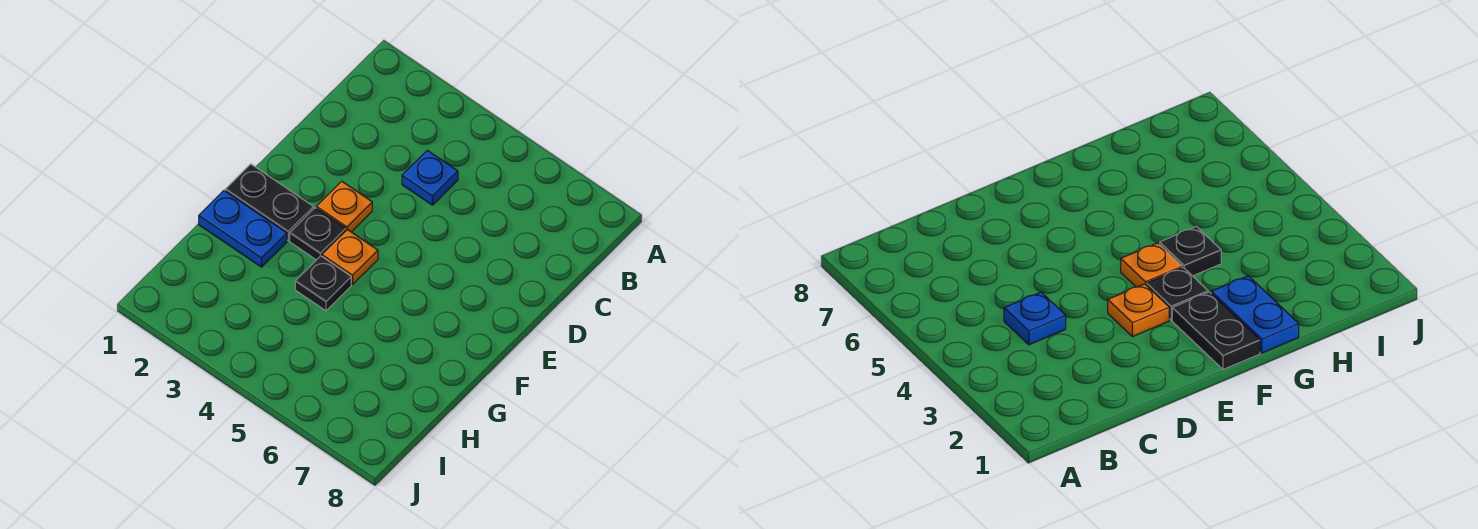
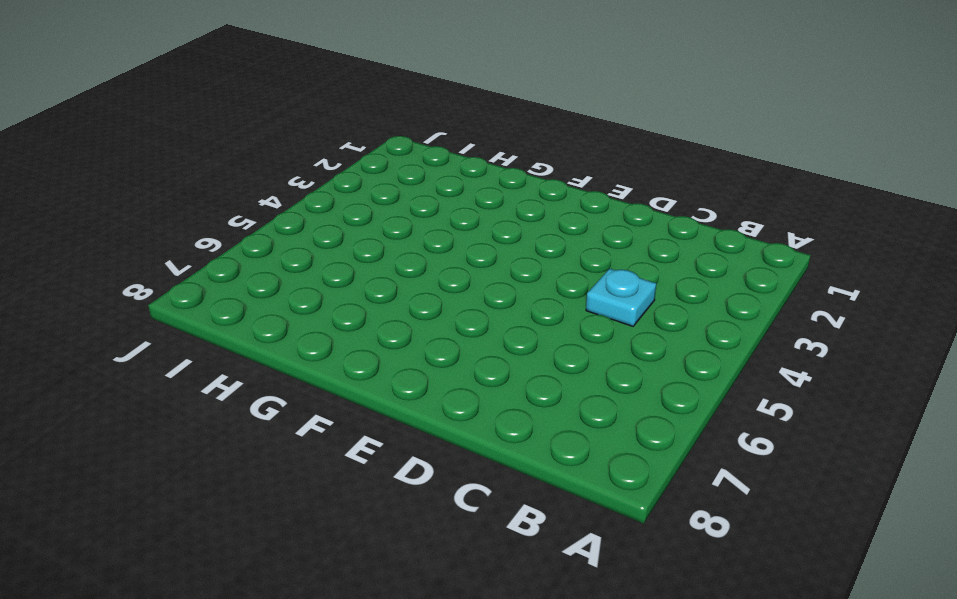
cyan plate C4 level 1 -> blue plate C4 level 1
none -> orange plate E3 level 1
none -> black plate F1:F2 level 1

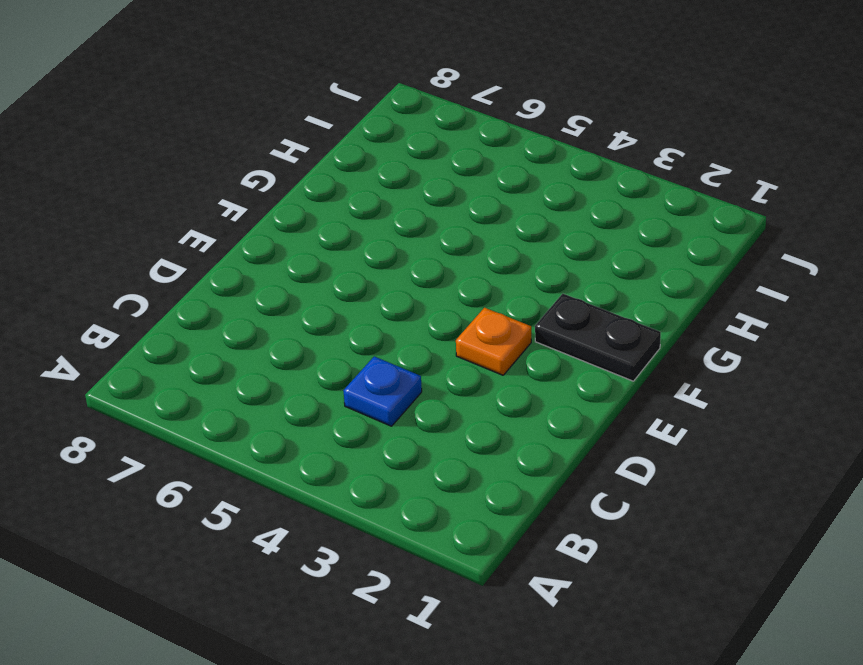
none -> black plate F3 level 1
none -> orange plate F4 level 1

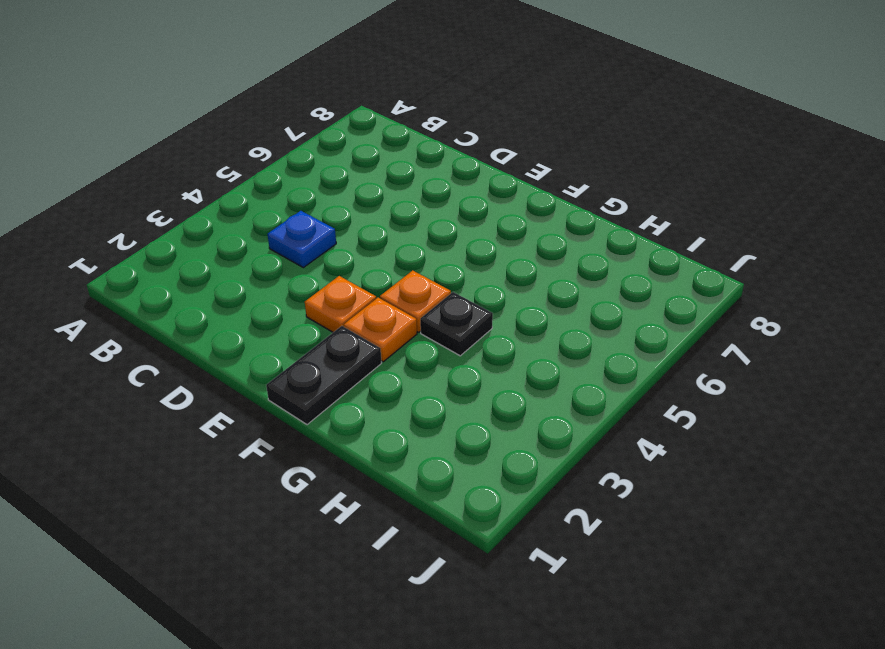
orange plate F3 level 1 -> black plate F3 level 1
none -> blue plate G1:G2 level 1

